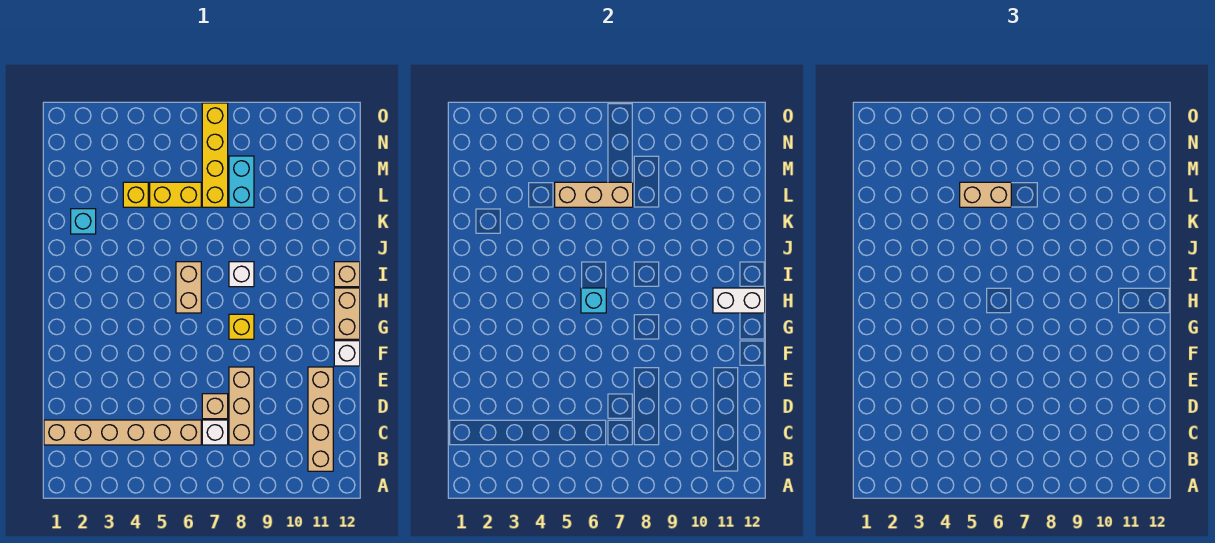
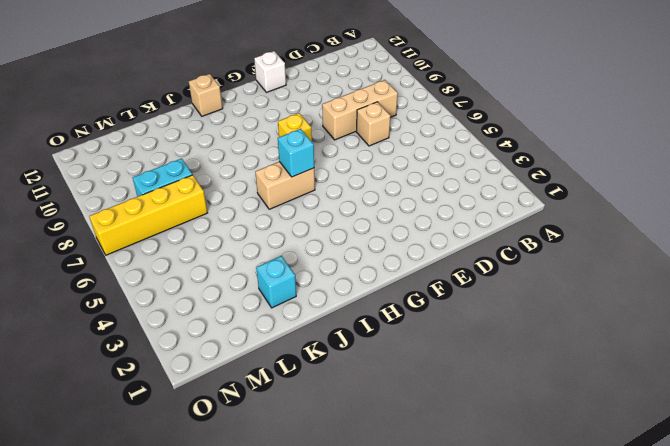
none -> tan brick B11:E11 level 1
none -> tan brick C1:C6 level 1
none -> white brick C7 level 1

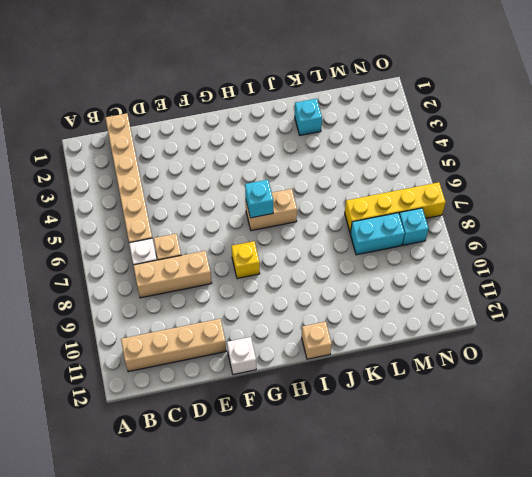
cyan brick N8 level 1 -> none
none -> tan brick G12:H12 level 1
none -> white brick I8 level 1
none -> yellow brick L4 level 1

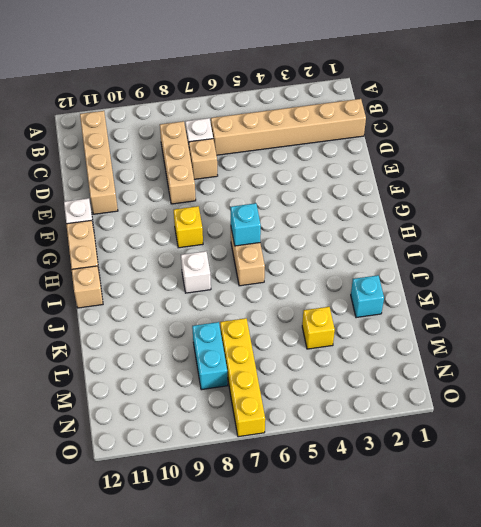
none -> yellow brick L5:L6 level 1
none -> white brick H11:H12 level 2
none -> tan brick L5:L7 level 2

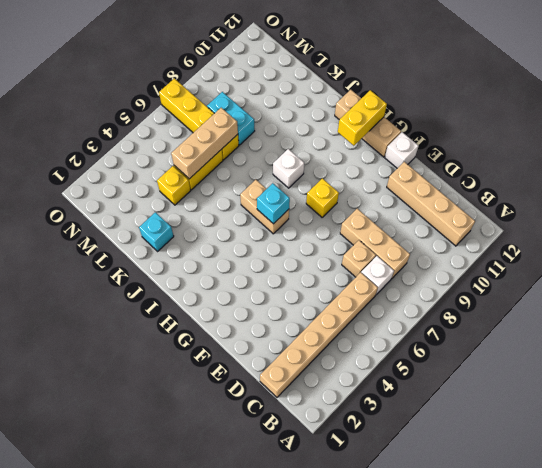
yellow brick H11:H12 level 2 -> white brick H11:H12 level 2
none -> tan brick L5:L6 level 3

